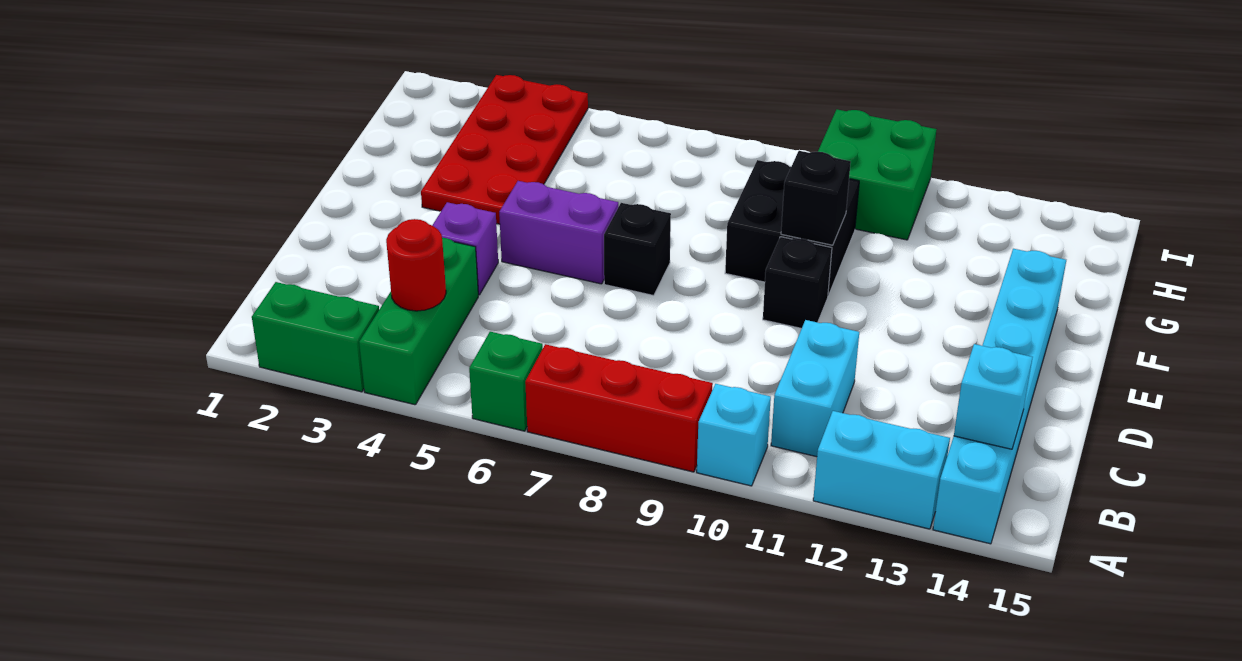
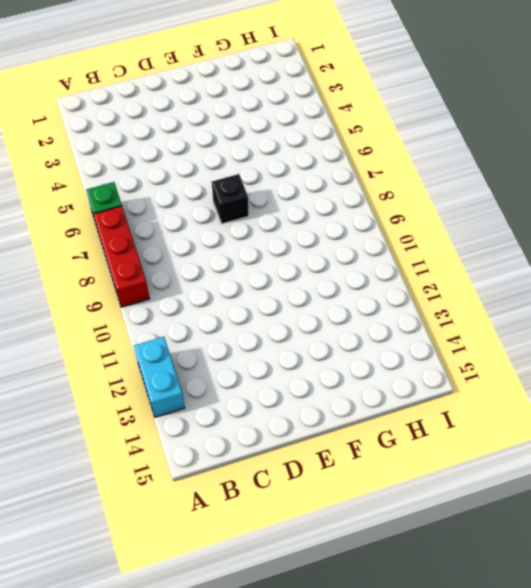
none -> green brick A2:A3 level 1
none -> green brick A4:C4 level 1
none -> cyan brick A10 level 1

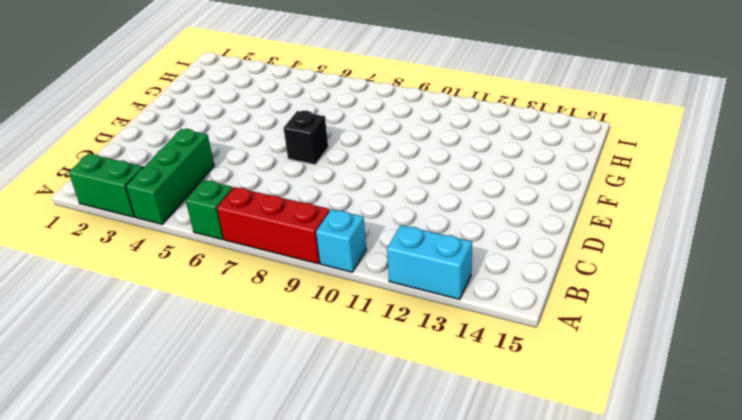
none -> cyan brick A14:F14 level 1
none -> cyan brick B11:C11 level 1
none -> purple brick D4 level 1

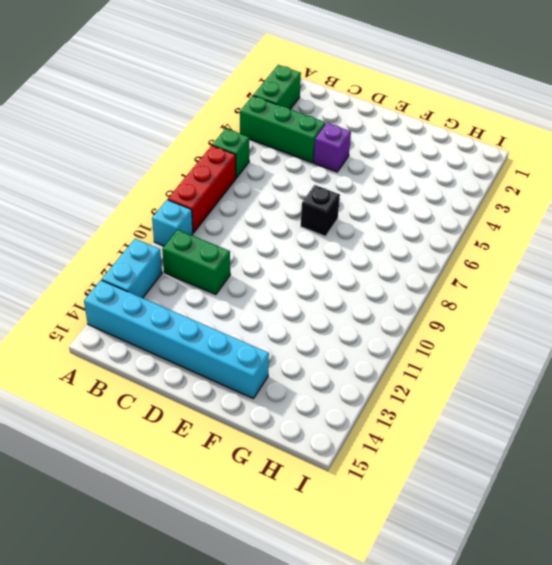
green brick B11:C11 level 1 -> cyan brick B11:C11 level 1
none -> purple brick E5:E6 level 1
none -> black brick E10 level 1
none -> red plate F3:I4 level 1

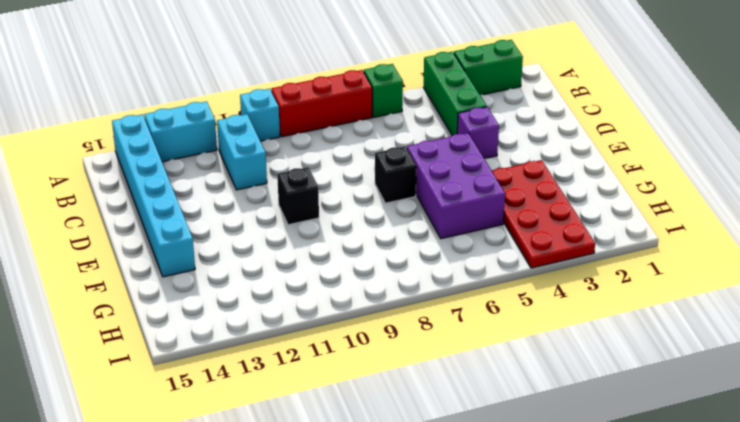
purple brick E5:G6 level 1 -> purple brick E5:E6 level 1
none -> black brick F9:G10 level 1
none -> green brick H10:I11 level 1
none -> red round brick B4 level 2

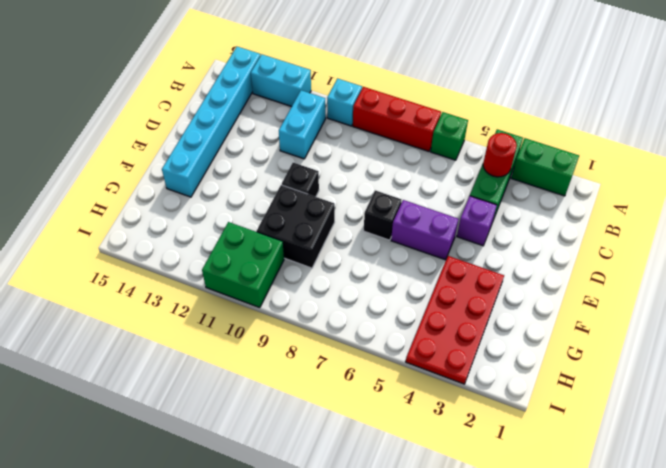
none -> cyan brick B14 level 2
none -> black brick F10 level 2

